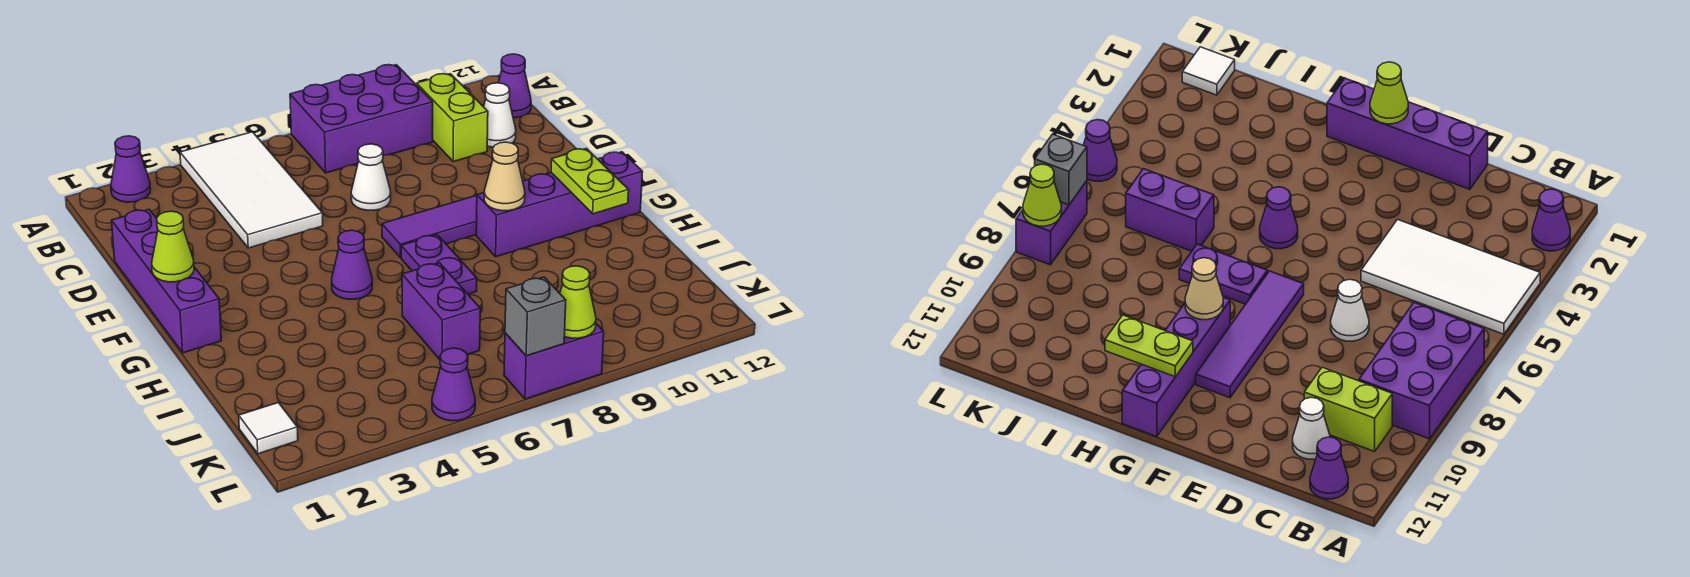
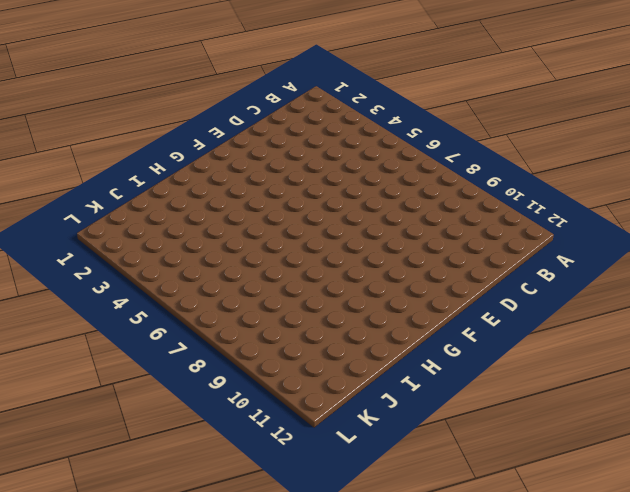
none -> purple cone A2 level 1
none -> white tile A4:D5 level 1
none -> purple brick A7:B9 level 1

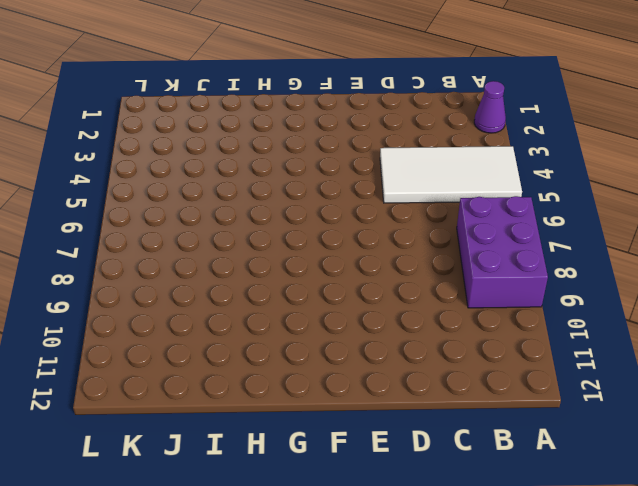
none -> lime brick B10:C10 level 1
none -> purple cone B12 level 1
none -> white cone C11 level 1

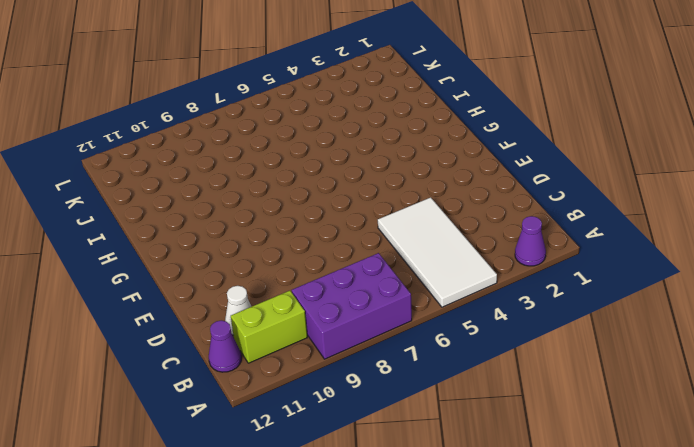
lime brick B10:B11 level 1 -> lime brick B10:C10 level 1
none -> purple brick D1:G1 level 1
none -> white cone D7 level 1
none -> purple tile F7:F10 level 1

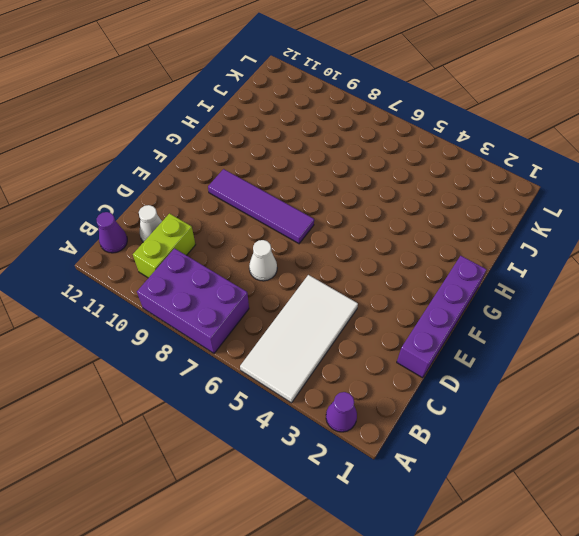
none -> purple cone G5 level 1
none -> purple plate G7:H7 level 1
none -> purple brick G9:G12 level 1

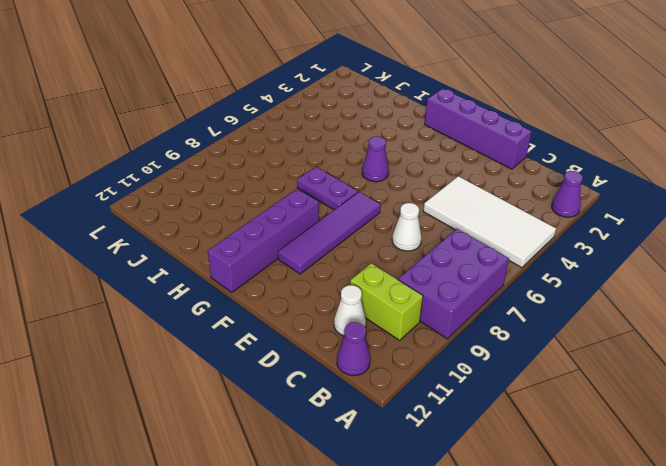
none -> purple brick I6:J6 level 1
none -> white tile K1 level 1
none -> purple cone L5 level 1

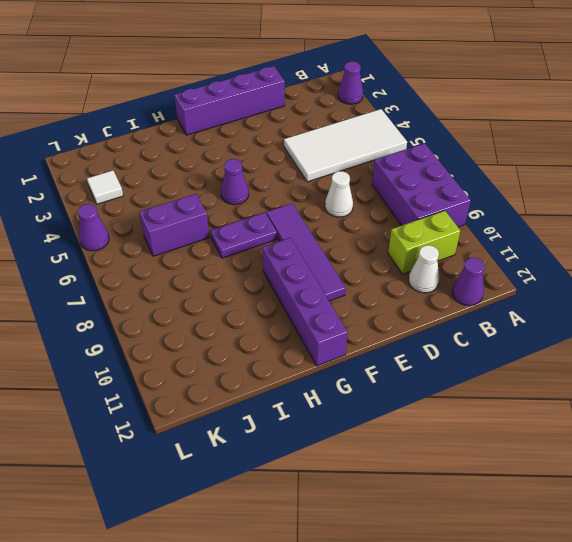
white tile K3 level 1 -> white tile K1 level 1
none -> purple brick L7:L8 level 1
none -> lime cone F1 level 2
none -> tan cone G9 level 2

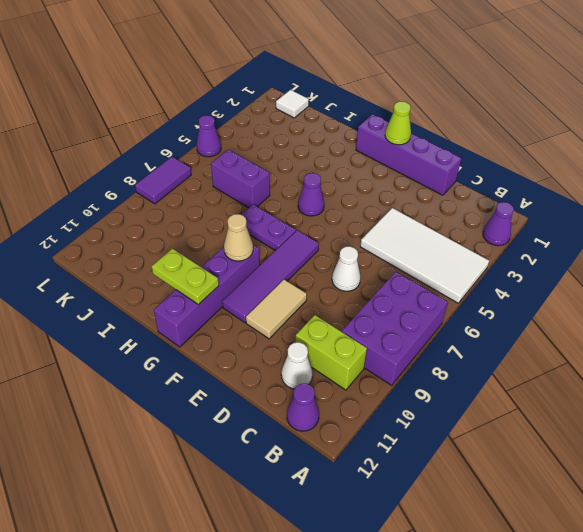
tan tile E9:E10 level 1 -> none
purple tile L7:L8 level 1 -> purple brick L7:L8 level 1
none -> grey brick L7 level 2
none -> lime cone L8 level 2

